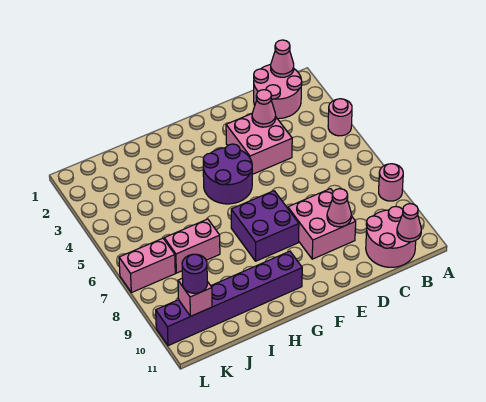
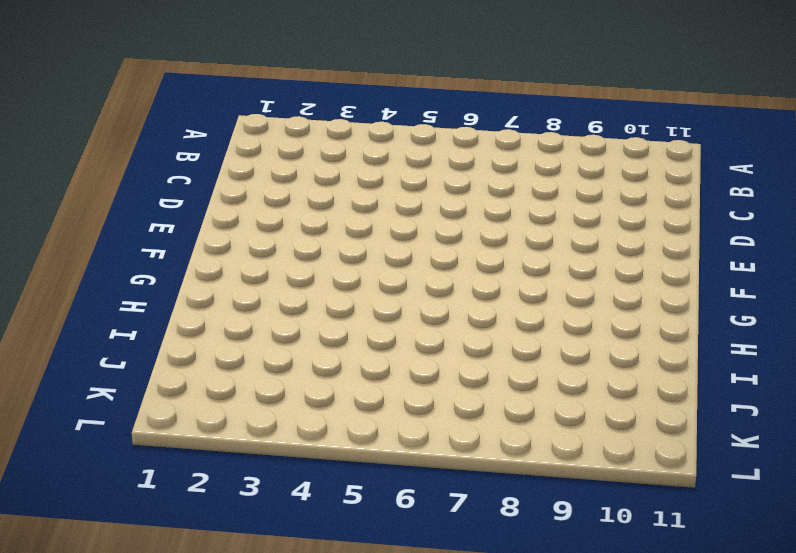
none -> pink round brick A4 level 1
none -> pink round brick A8 level 1
none -> pink round brick B1:C2 level 1

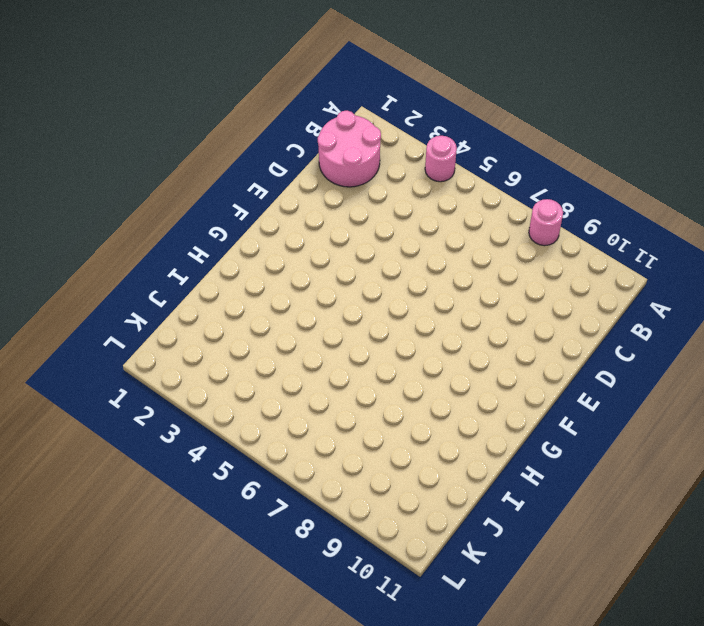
none -> pink round brick B10:C11 level 1
none -> pink brick D3:E4 level 1
none -> pink brick D8:E9 level 1

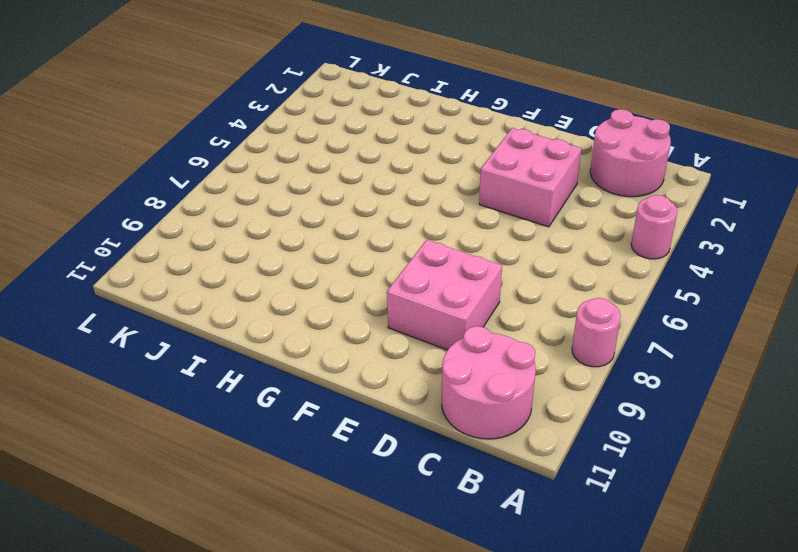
none -> purple round brick F4:G5 level 1
none -> purple brick F7:G8 level 1
none -> purple brick G10:L10 level 1

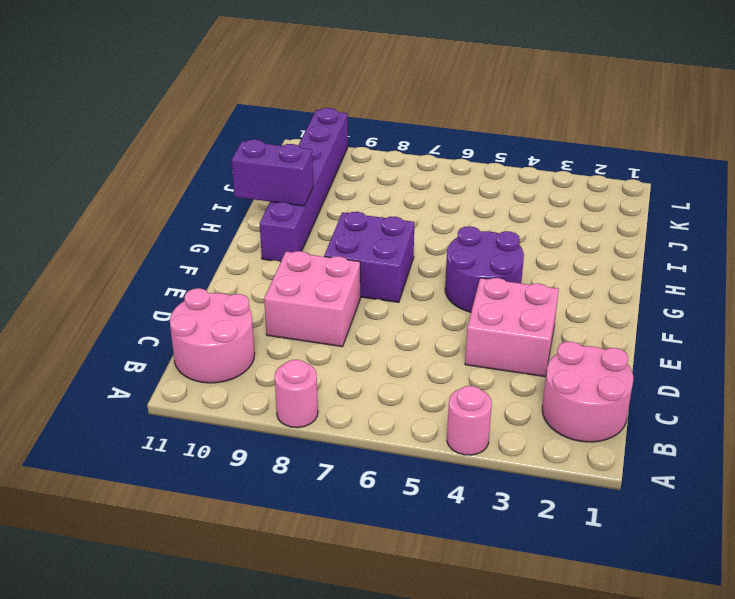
purple brick H10:H11 level 2 -> none
none -> pink brick I7:J7 level 1
none -> pink brick K7:L7 level 1
none -> pink cone B1 level 2

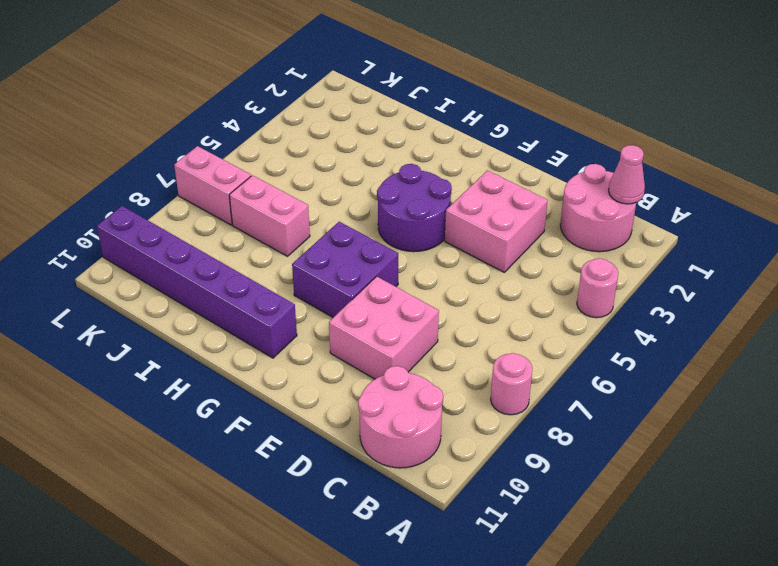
none -> pink cone B11 level 2
none -> pink cone D3 level 2
none -> pink cone D9 level 2

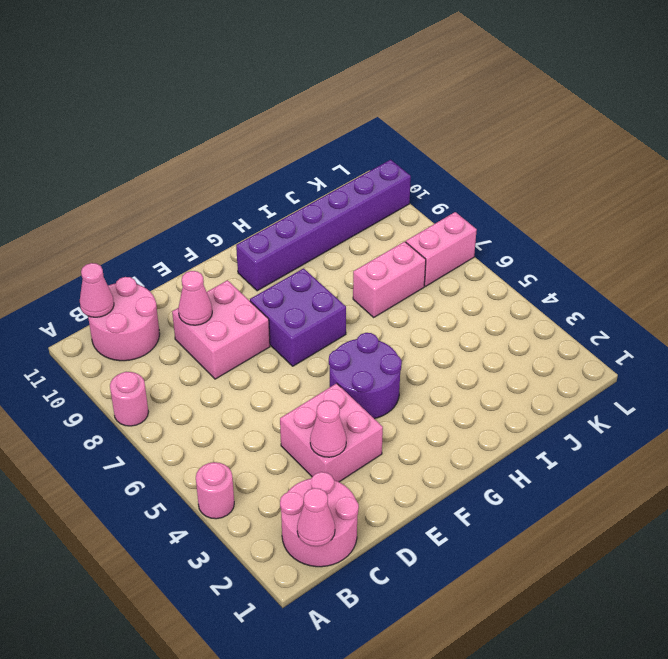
none -> pink brick K10 level 2
none -> purple round brick K10 level 3

